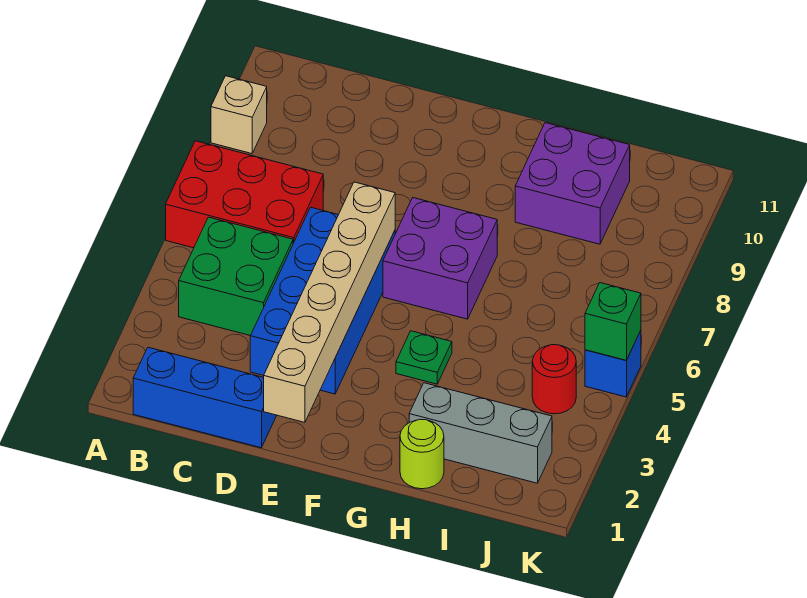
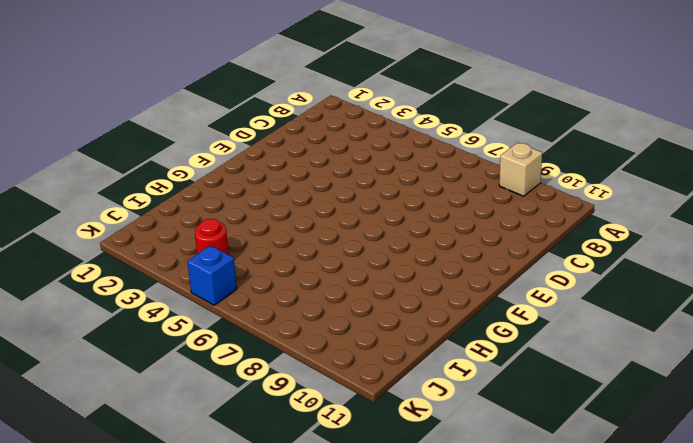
none -> red brick A6:C7 level 1
none -> blue brick B1:D1 level 1
none -> green brick B4:C5 level 1

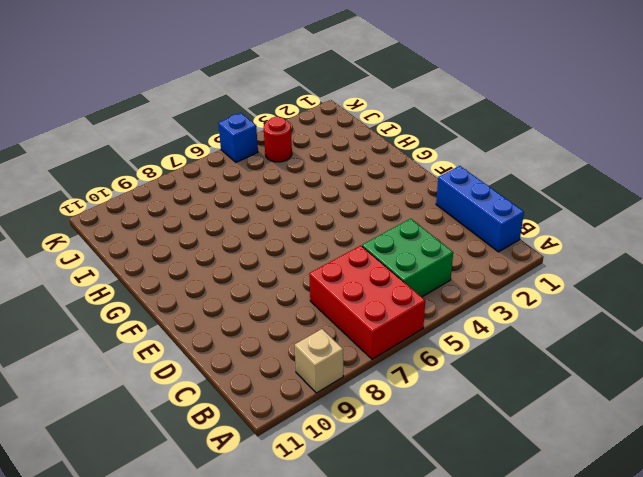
none -> blue brick D3:E6 level 1
none -> purple brick F6:G7 level 1
none -> green plate G4 level 1

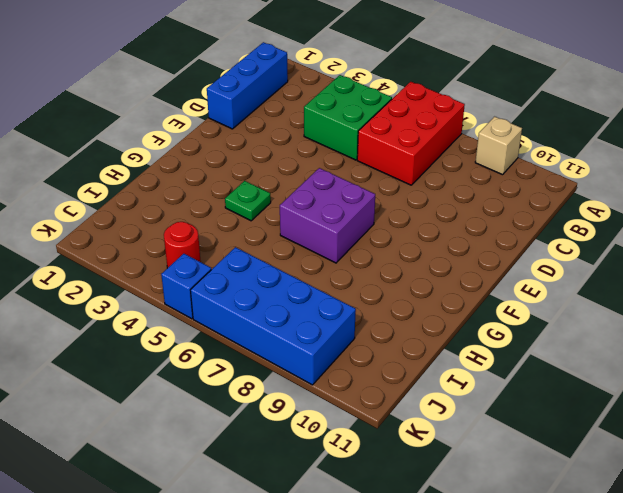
blue brick J6:K9 level 1 -> blue brick D3:E6 level 1
none -> lime round brick H1 level 1
none -> grey brick H2:J2 level 1
none -> purple brick H9:I10 level 1

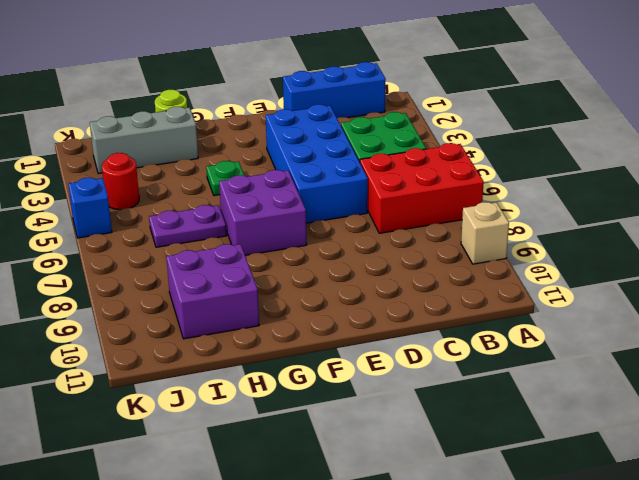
purple plate H6:I6 level 1 -> none
none -> tan brick E1:E6 level 2
none -> green brick K5 level 2

